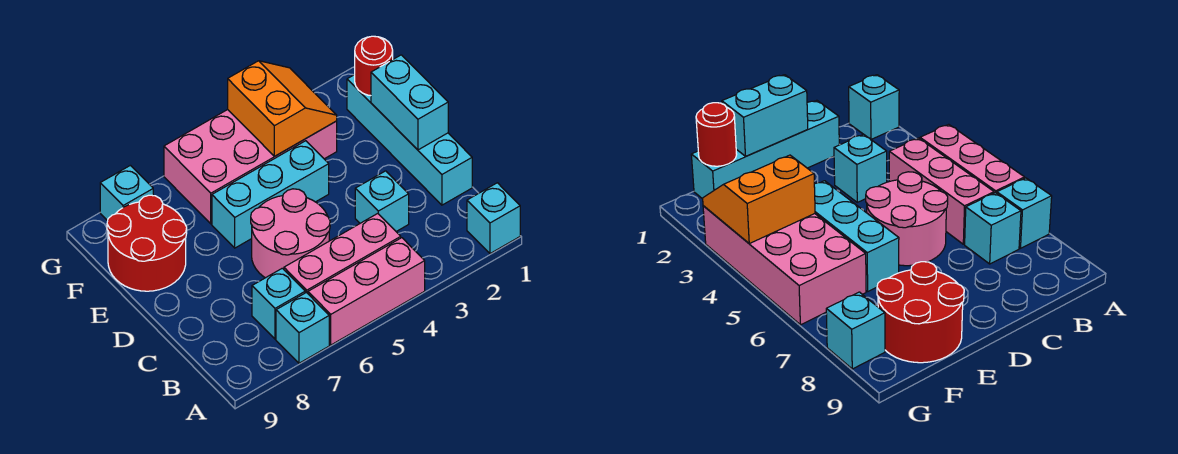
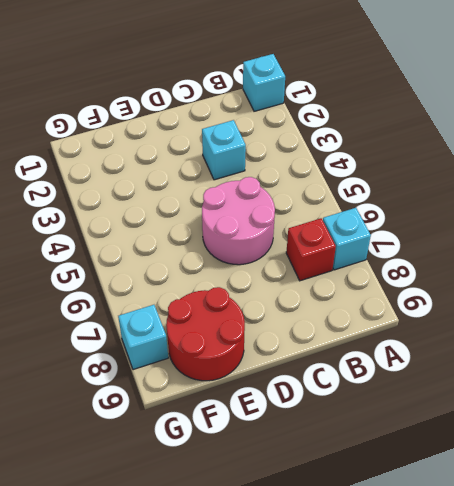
red brick B7 level 1 -> cyan brick B7 level 1
none -> pink brick A4:A6 level 1
none -> pink brick B4:B6 level 1
none -> cyan brick C1:F1 level 1

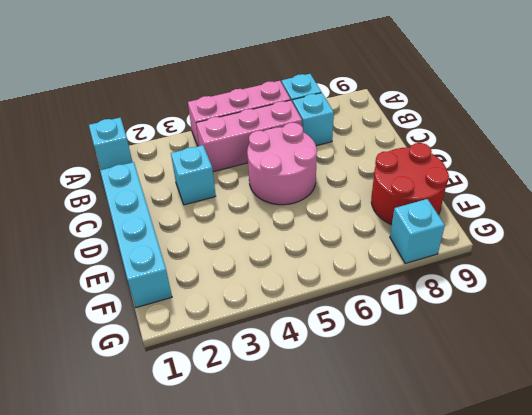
none -> cyan brick E4:E6 level 1
none -> pink brick F3:G6 level 1
none -> cyan brick D1:E1 level 2

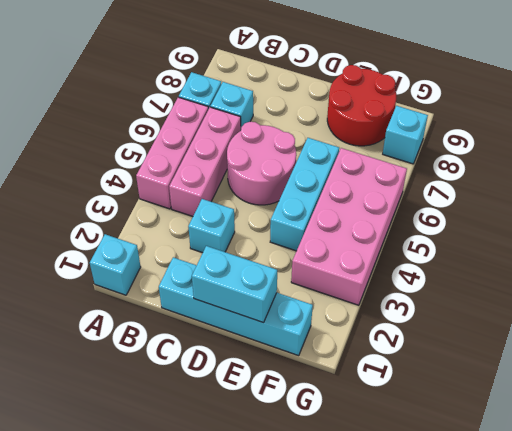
none -> red round brick F1 level 2
none -> orange slope F3:G4 level 2 top 4

